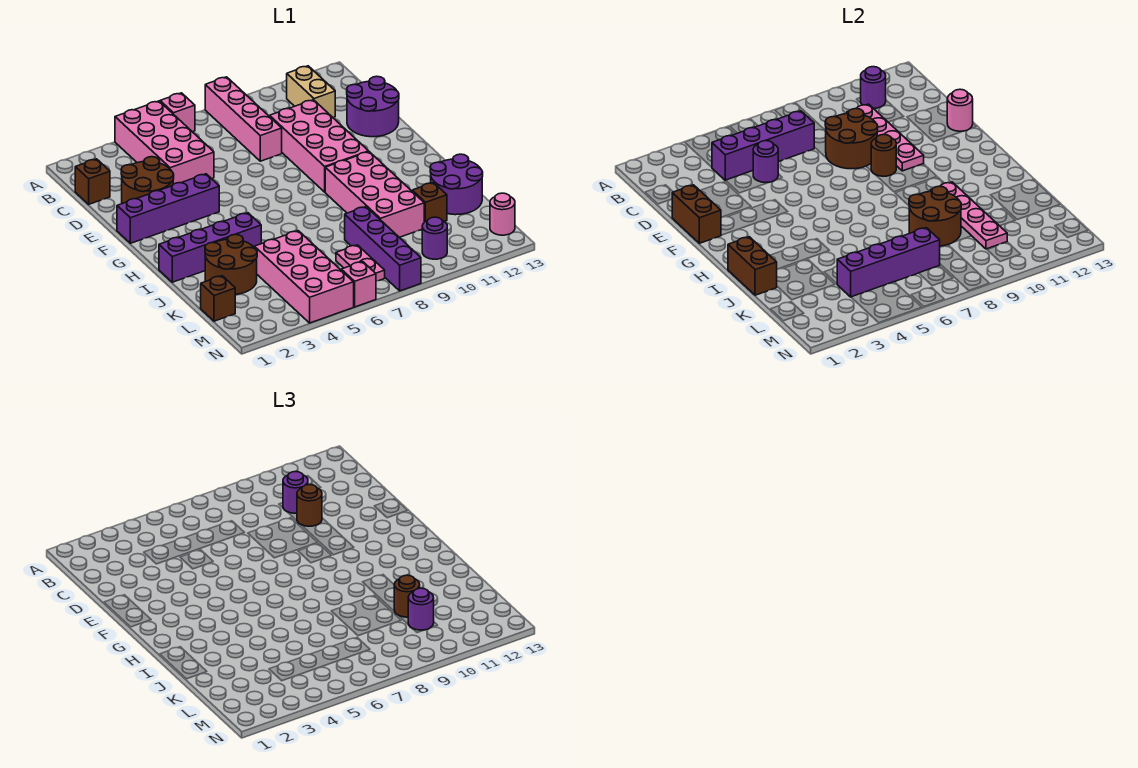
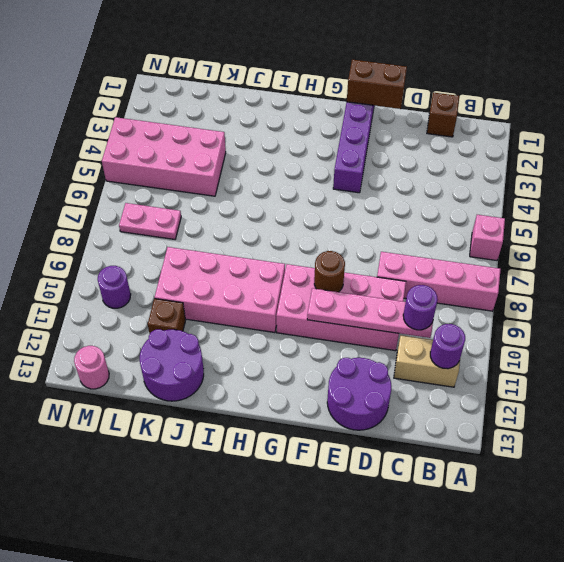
none -> pink brick A4:D5 level 1
none -> brown round brick D2:E3 level 1
none -> purple brick I1:I4 level 1
none -> brown round brick J2:K3 level 1

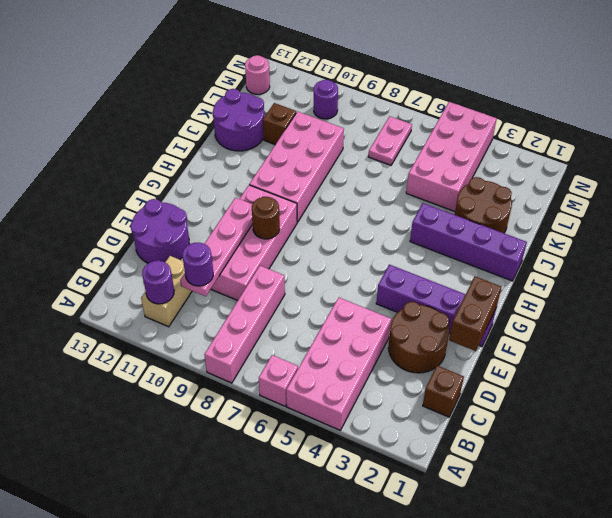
none -> purple brick K8:N8 level 1
none -> brown brick L1 level 1
none -> pink brick N6 level 1
none -> purple brick C4:C7 level 2

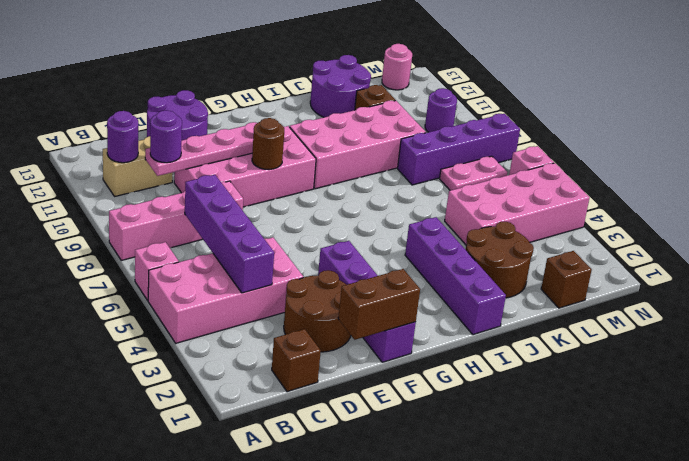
none -> purple round brick D5 level 2
none -> brown round brick D8:E9 level 2
none -> pink round brick E13 level 2
none -> brown brick I1:J1 level 2

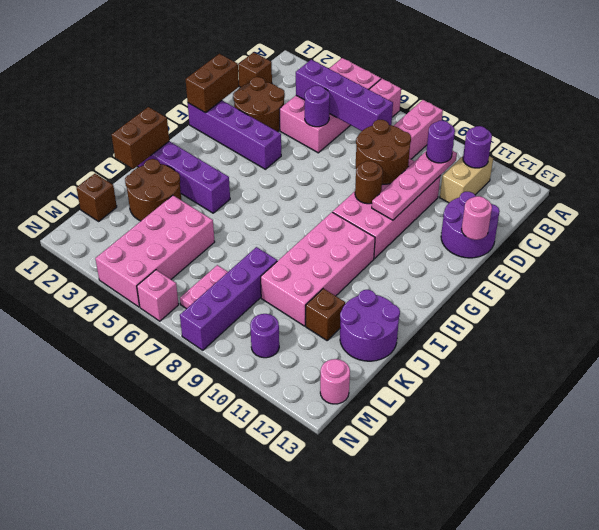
none -> pink plate I10:L10 level 2
none -> brown round brick J8:K9 level 2
none -> purple brick L4:L7 level 2
none -> brown round brick D10 level 3

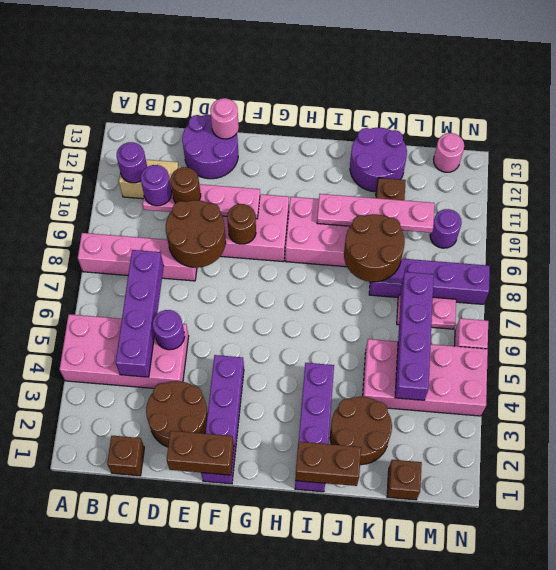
none -> pink brick A6 level 1
none -> brown round brick K10 level 3
none -> purple round brick L10 level 3

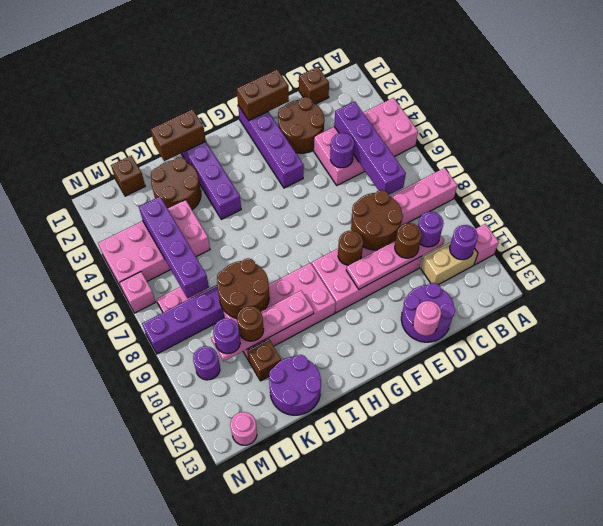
pink brick A11 level 1 -> pink brick A6 level 1

